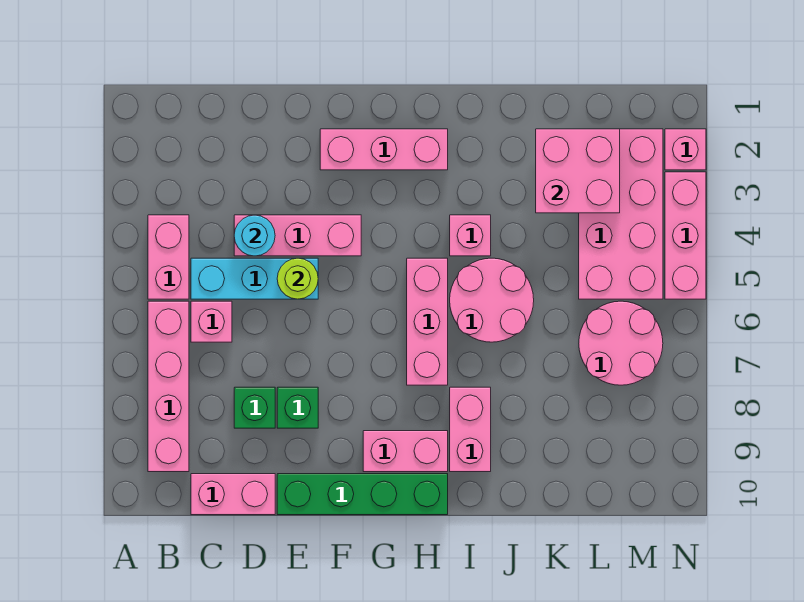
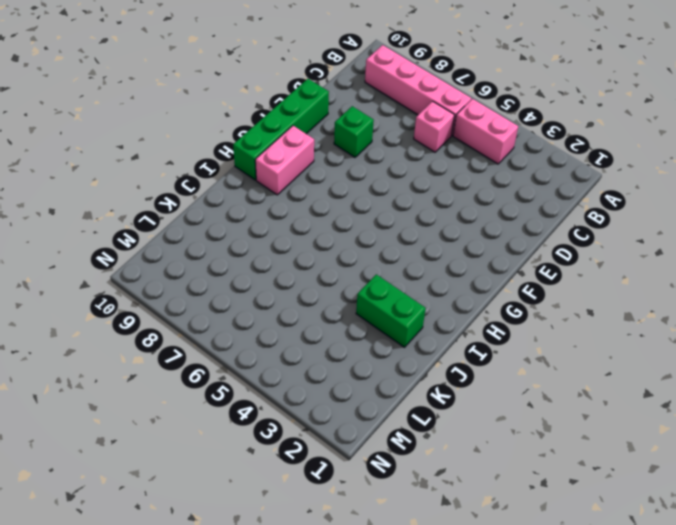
green brick J2:J3 level 1 -> none
none -> cyan brick C5:E5 level 1
none -> pink brick C10:D10 level 1
none -> pink brick D4:F4 level 1

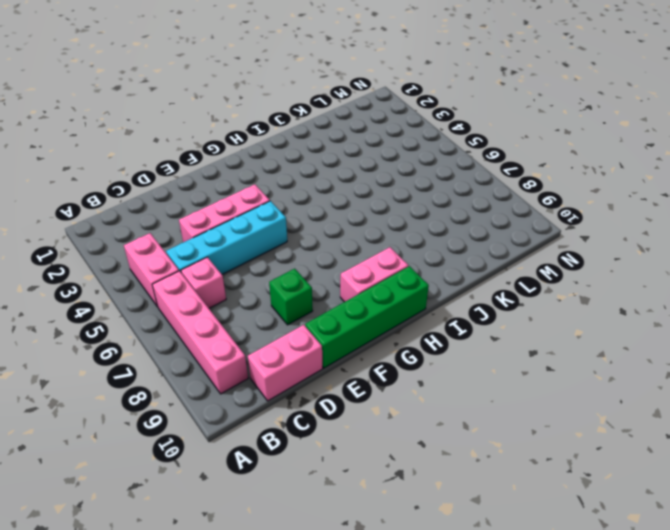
cyan brick C5:F5 level 1 -> cyan brick C5:E5 level 1
none -> green brick D8 level 1
none -> pink brick F2:H2 level 1
none -> pink brick H5:H7 level 1

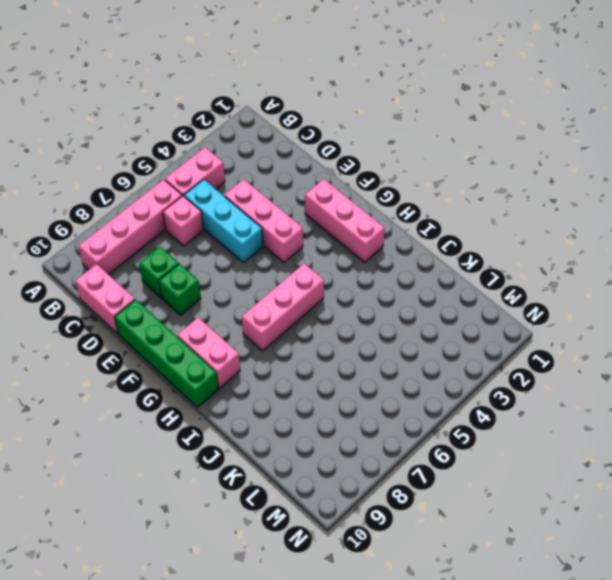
none -> pink brick I4 level 1
none -> pink round brick I5:J6 level 1
none -> pink brick I8:I9 level 1

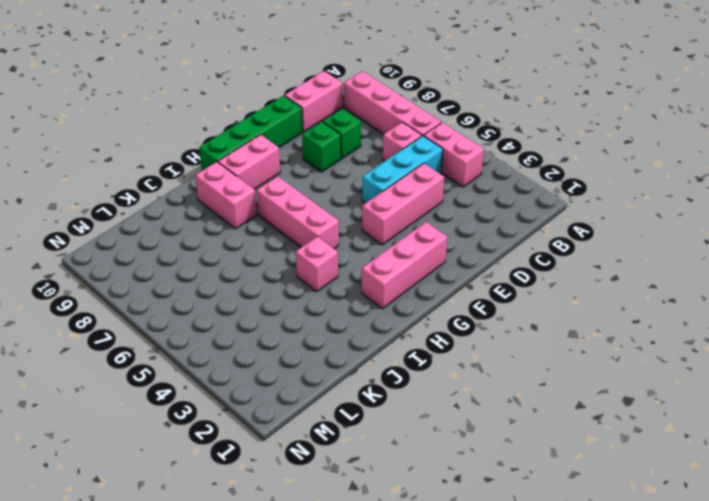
none -> pink round brick I5:J6 level 1
none -> pink brick L2:M5 level 1
none -> pink round brick L6:M7 level 1

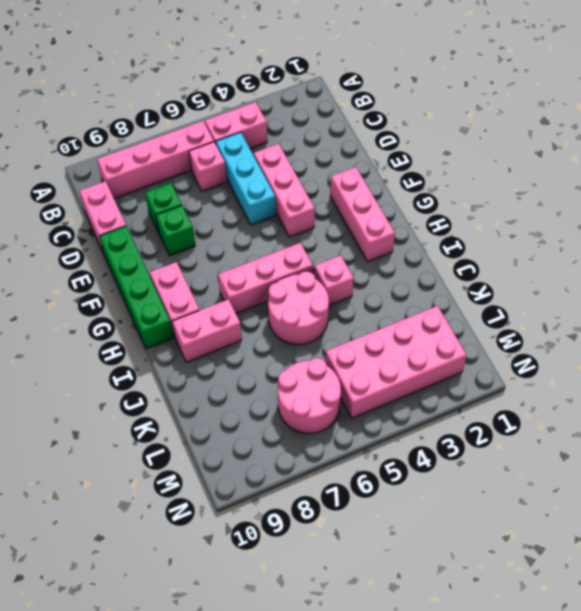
none -> pink brick N2 level 1
none -> pink brick N3:N5 level 1
none -> cyan round brick D4 level 2

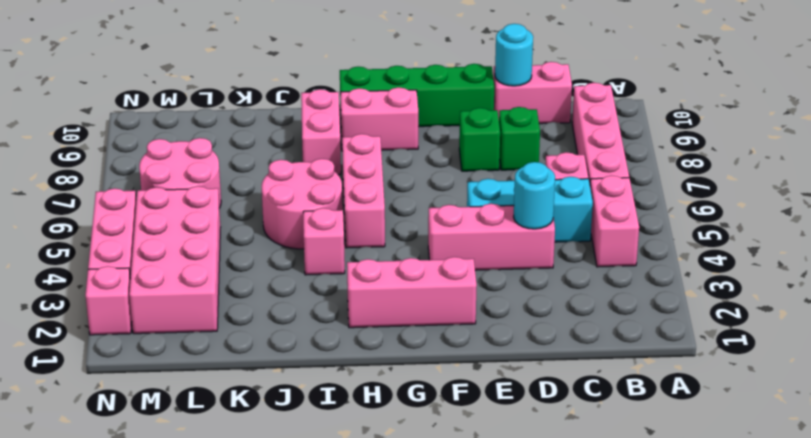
cyan round brick D10 level 2 -> none
none -> lime round brick E5 level 2
none -> pink brick K2:L3 level 2

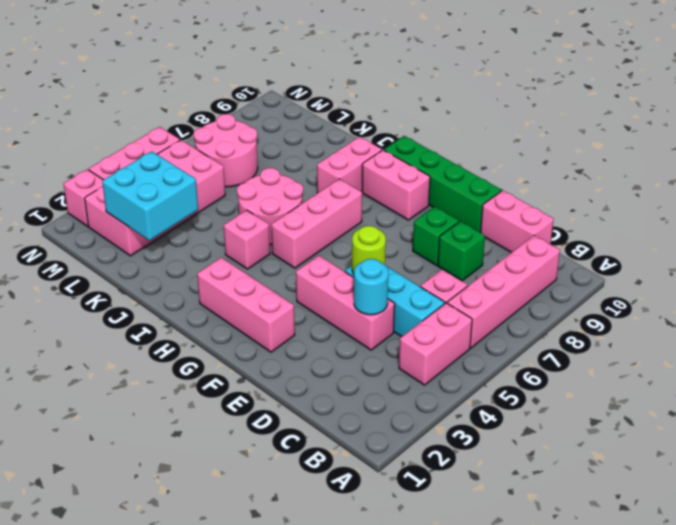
cyan brick K2:L3 level 2 -> pink brick K2:L3 level 2

